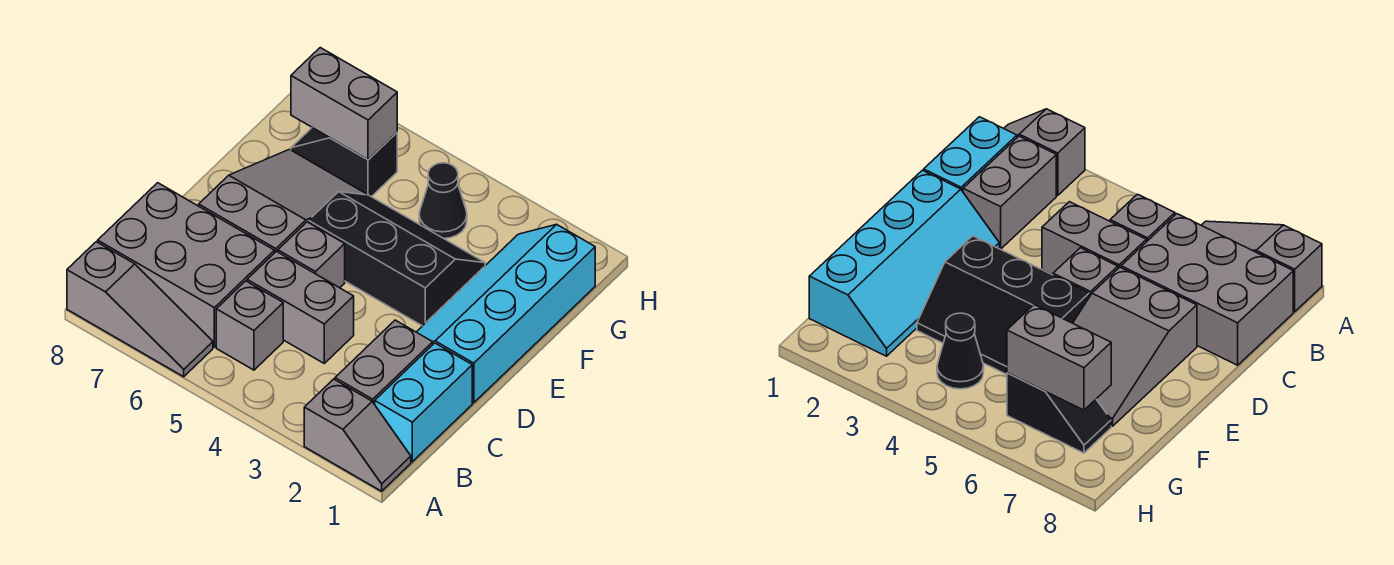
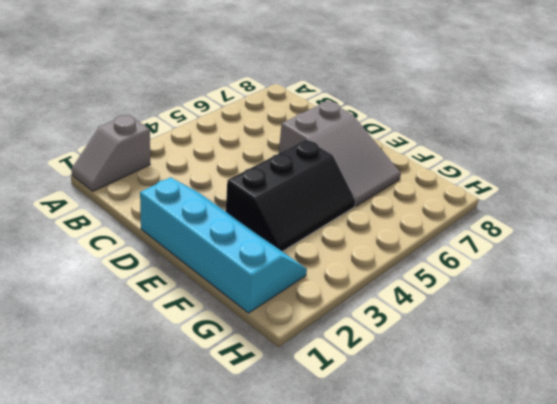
none -> grey slope A6:A8 level 1 top 8
none -> cyan brick B1:C1 level 1
none -> grey brick B2:C2 level 1

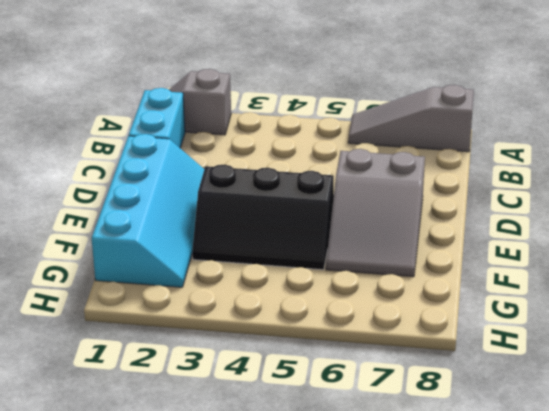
none -> grey brick B2:C2 level 1
none -> grey brick B5 level 1
none -> grey brick B6:C8 level 1

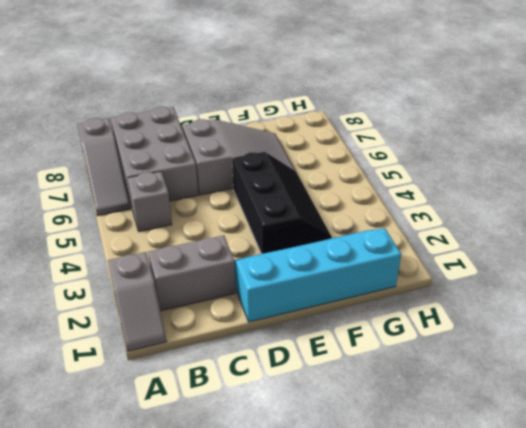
none -> cyan brick B1:C1 level 1
none -> grey brick C4:C5 level 1
none -> grey brick D5 level 1

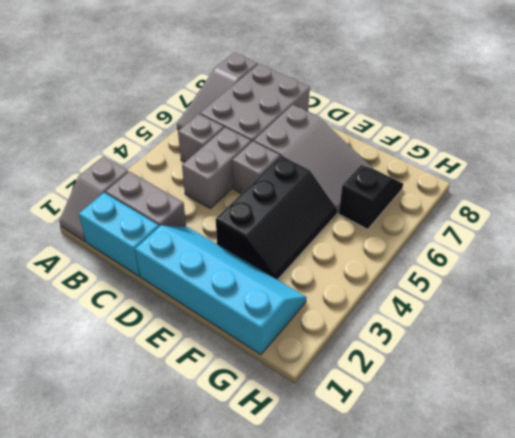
none -> black cone G4 level 1
none -> grey brick G6:G7 level 2

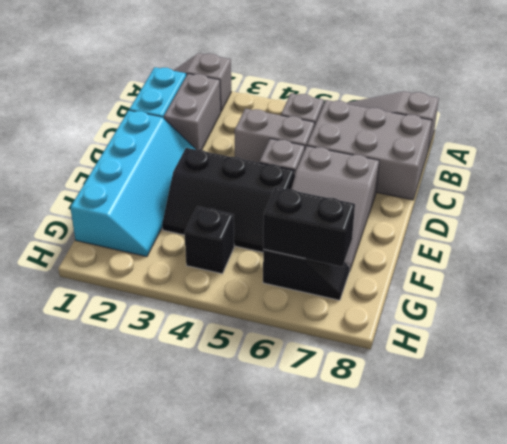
black brick G4 level 1 -> black cone G4 level 1
black brick G6:G7 level 2 -> grey brick G6:G7 level 2

